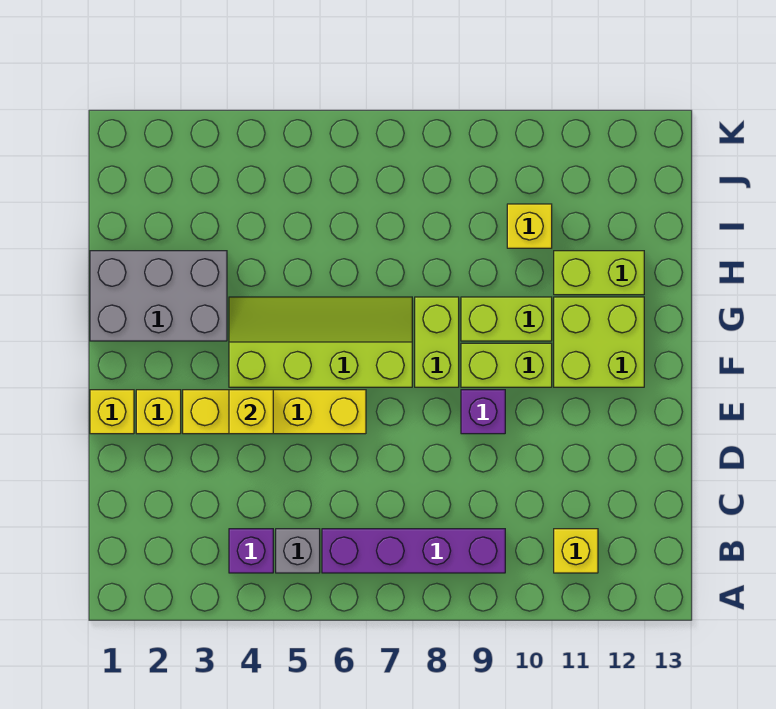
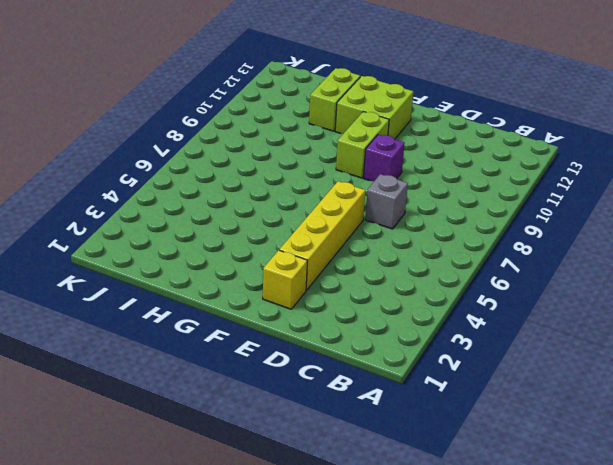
grey brick D7 level 1 -> grey brick B5 level 1
none -> purple brick B4 level 1
none -> purple brick B6:B9 level 1
none -> yellow brick B11 level 1

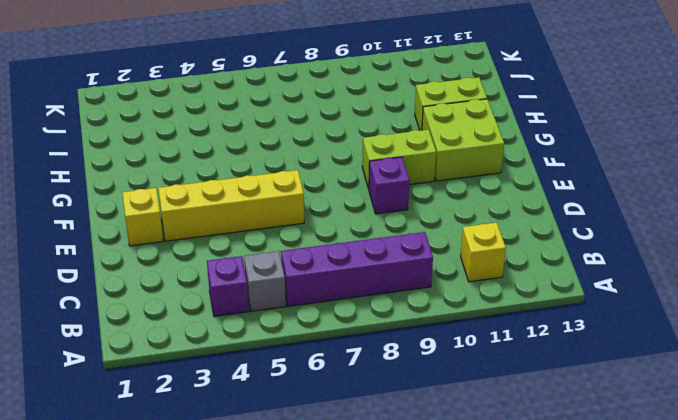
none -> yellow brick E1 level 1
none -> lime slope F4:G7 level 1 top F
none -> lime brick F8:G8 level 1

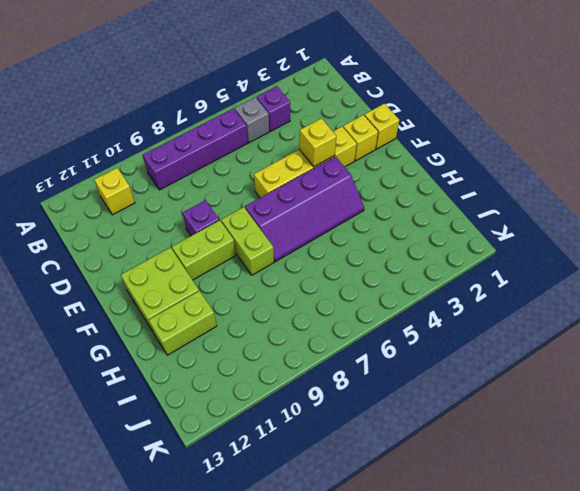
purple slope F4:G7 level 1 top F -> lime slope F4:G7 level 1 top F
none -> grey brick G1:H3 level 1
none -> lime brick G9:G10 level 1
none -> yellow brick I10 level 1

